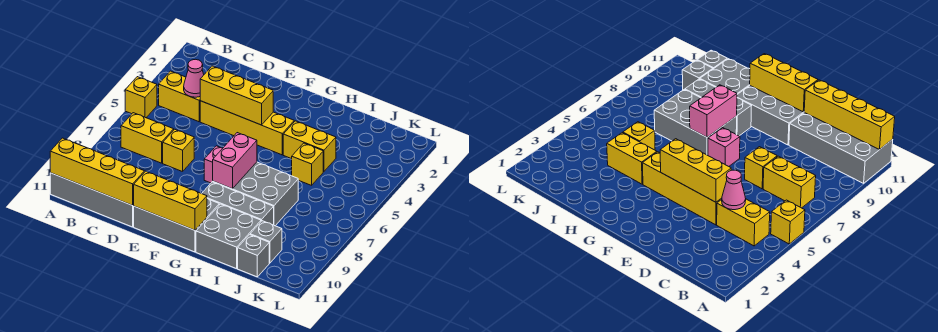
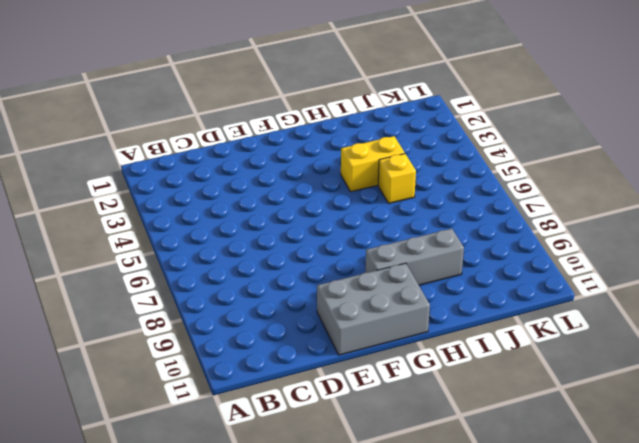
none -> yellow brick A5 level 1
none -> grey brick A10:D11 level 1
none -> yellow brick B4:C4 level 1

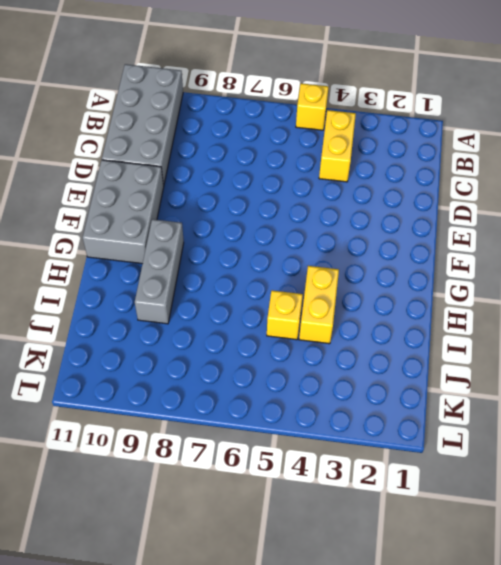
none -> yellow brick B7:C7 level 1
none -> yellow brick D4:G4 level 1
none -> yellow brick D7 level 1

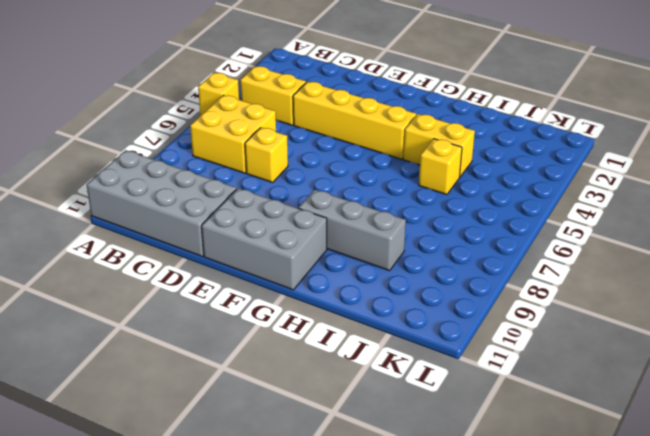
yellow brick B6:C7 level 1 -> yellow brick B7:C7 level 1
none -> pink brick F7 level 1
none -> grey brick G7:I8 level 1
none -> grey brick H10:I11 level 1

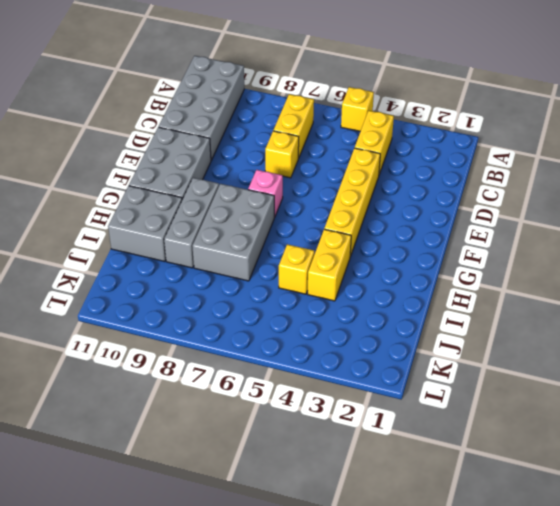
none -> grey brick J10 level 1
none -> grey brick J11 level 1
none -> yellow brick A11:D11 level 2

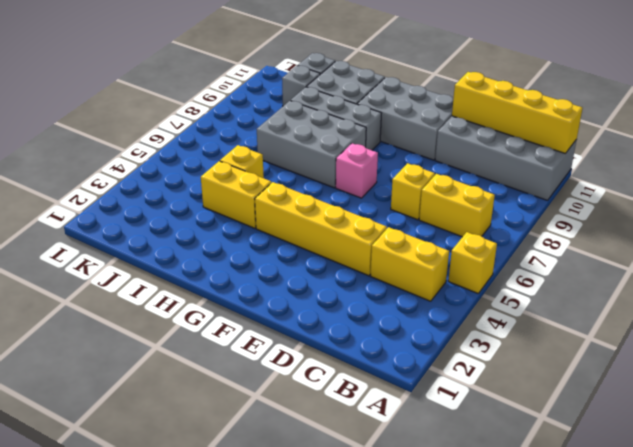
none -> pink cone C4 level 2
none -> yellow brick D4:F4 level 2
none -> yellow brick E11:G11 level 2

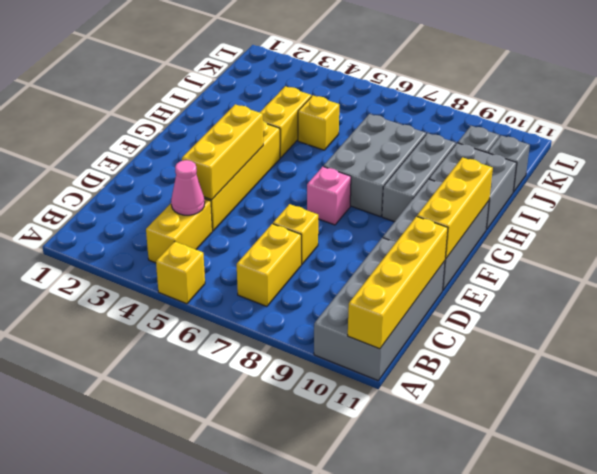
none -> pink brick G7:G8 level 2

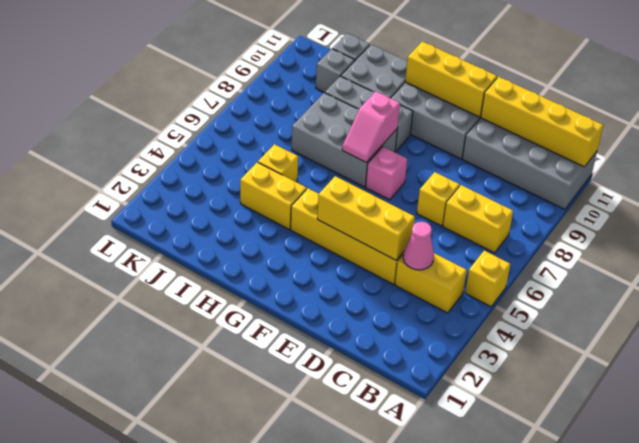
pink slope G7:G8 level 2 top 8 -> pink brick G7:G8 level 2

